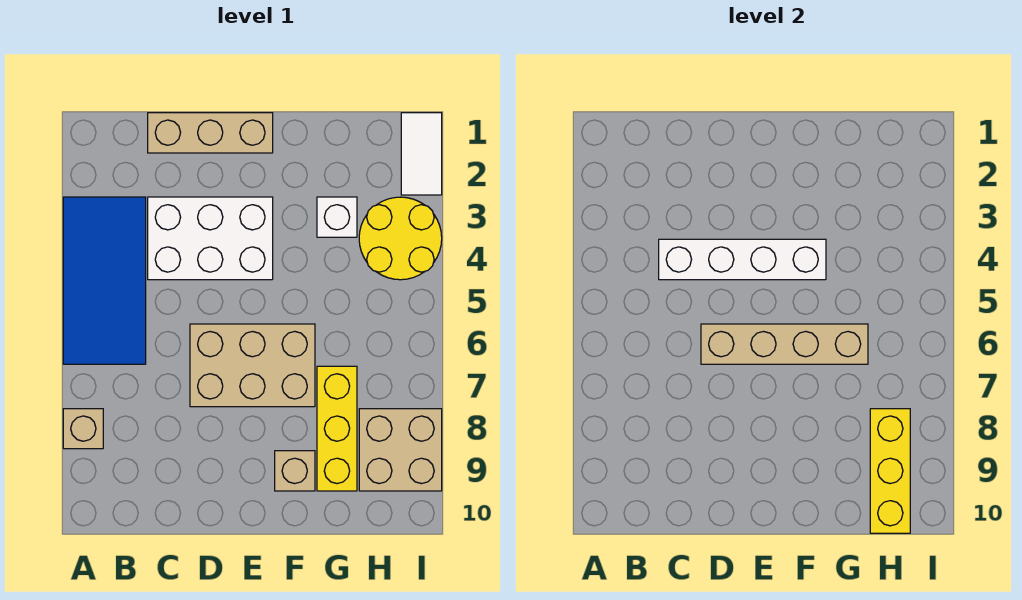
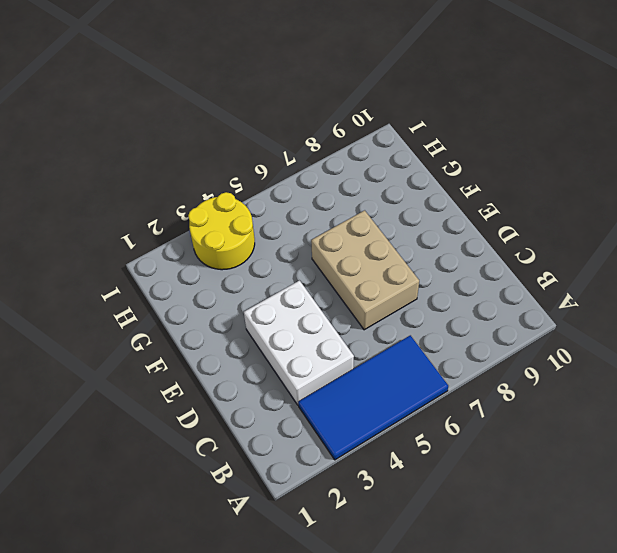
none -> tan brick A8 level 1
none -> tan brick C1:E1 level 1
none -> tan brick F9 level 1

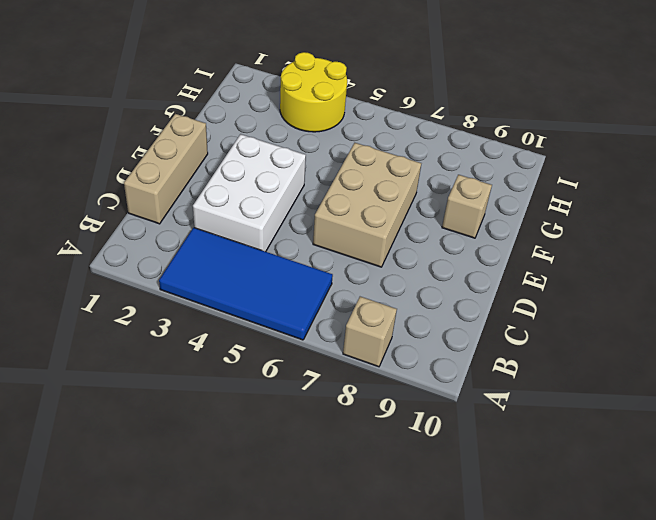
none -> white brick G3 level 1
none -> yellow brick G7:G9 level 1
none -> tan brick H8:I9 level 1

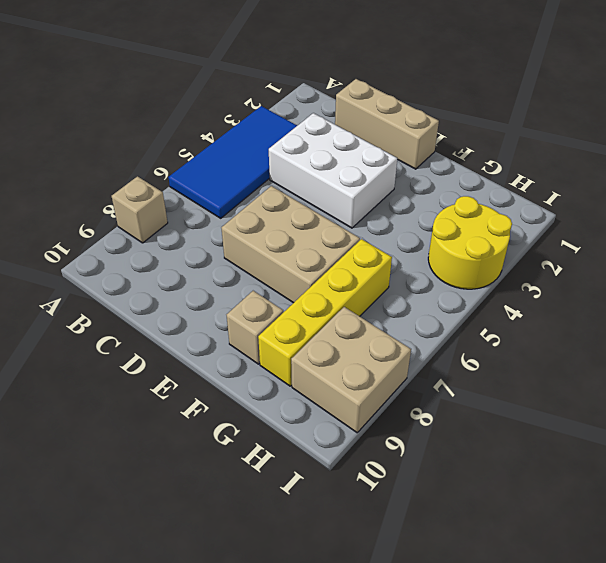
yellow brick G6:G9 level 1 -> yellow brick G7:G9 level 1
none -> white brick G3 level 1
none -> white tile I1:I2 level 1
none -> white brick C4:F4 level 2

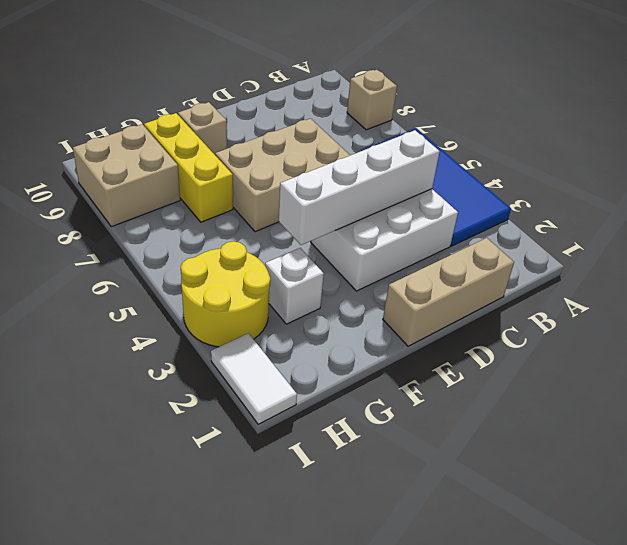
none -> tan brick D6:G6 level 2
none -> yellow brick H8:H10 level 2

